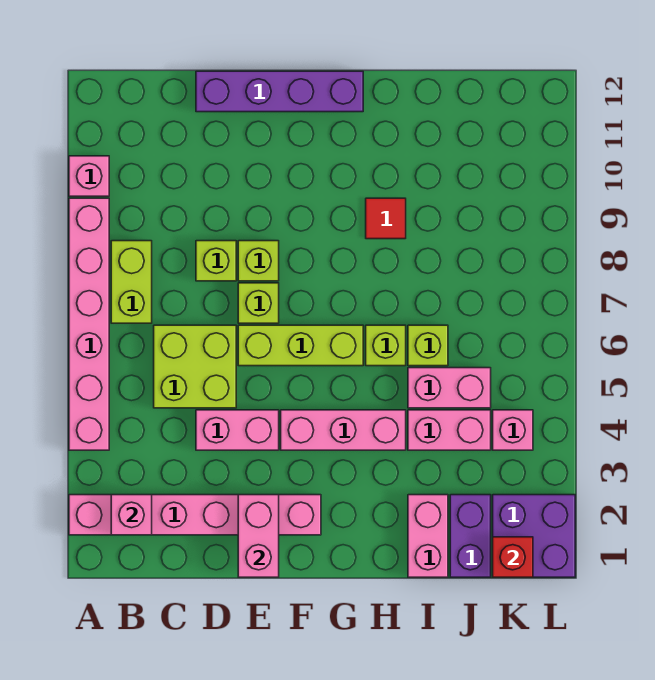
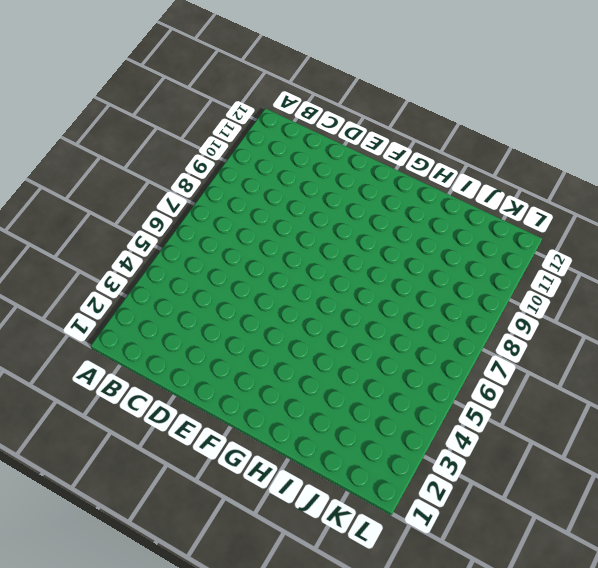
none -> pink brick A2:F2 level 1
none -> pink brick A4:A9 level 1
none -> pink brick A10 level 1

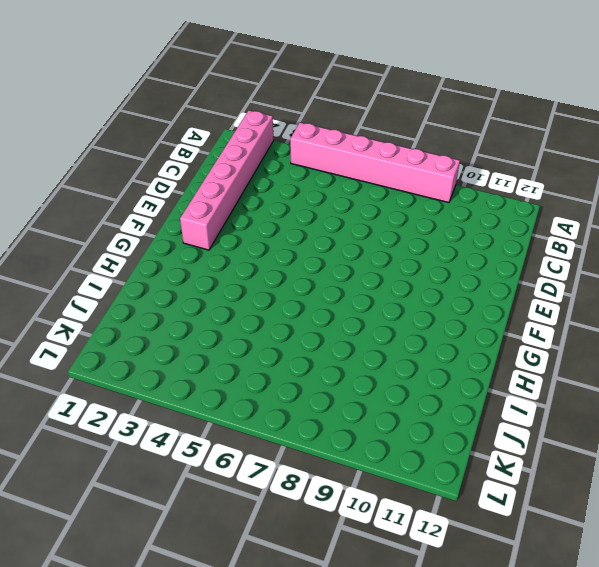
none -> pink brick A10 level 1
none -> lime brick B7:B8 level 1
none -> lime brick C5:D6 level 1

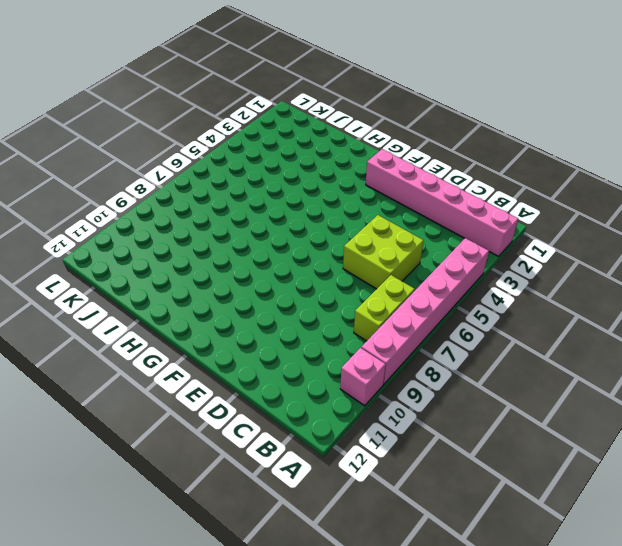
none -> pink brick D4:E4 level 1
none -> lime brick D8 level 1
none -> purple brick D12:G12 level 1

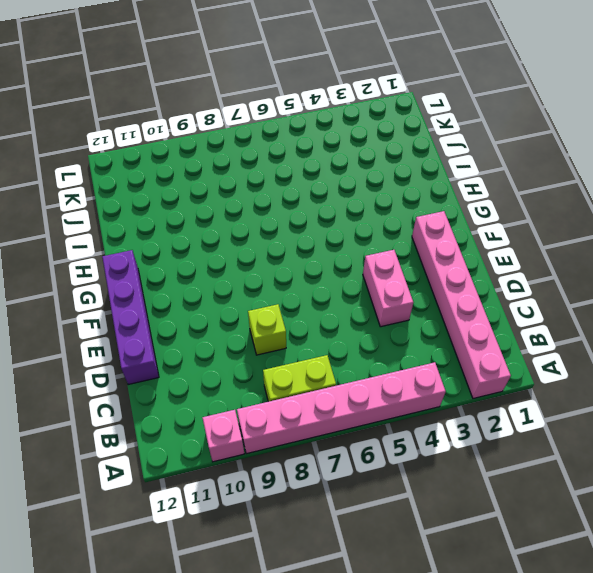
none -> lime brick C5:D6 level 1
none -> lime brick E6:G6 level 1
none -> lime brick E7 level 1

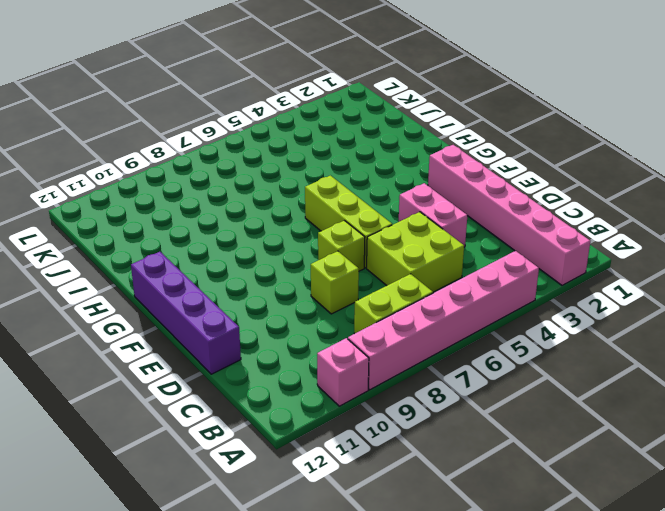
none -> lime brick E8 level 1
none -> pink brick F4:H4 level 1
none -> lime brick H6 level 1

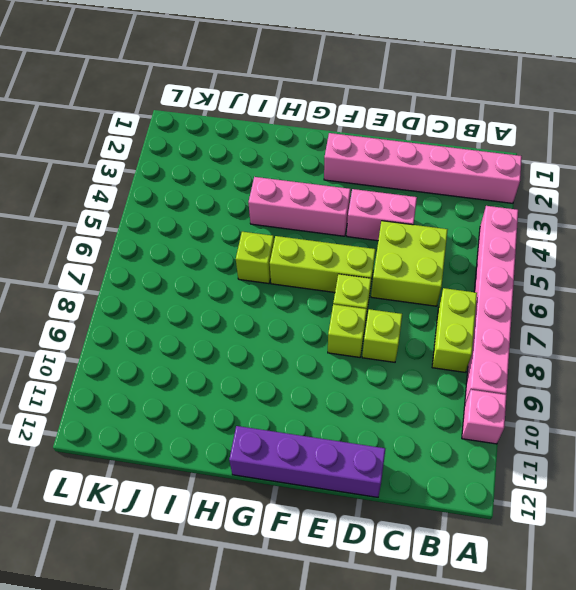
none -> red tile H9 level 1
none -> pink brick I1:I2 level 1
none -> pink brick I4:J4 level 1

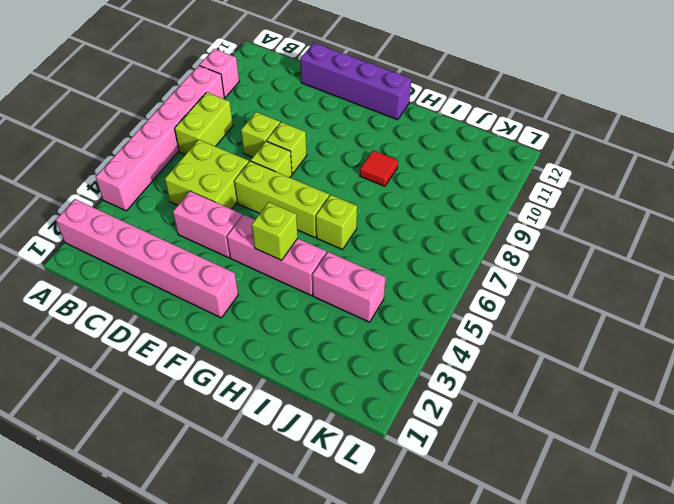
lime brick G4 level 2 -> lime brick I6 level 1
none -> pink brick I1:I2 level 1
none -> pink brick I5:J5 level 1
none -> purple brick J1:J2 level 1

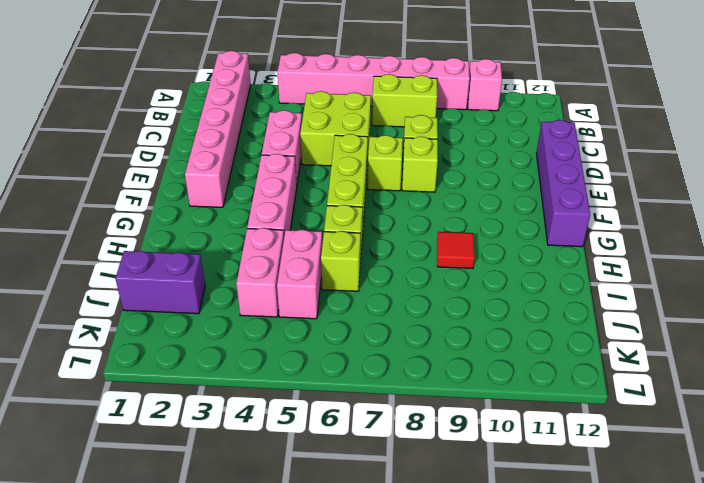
none -> pink brick I1:I2 level 1
none -> purple brick K1:L2 level 1
none -> pink brick K4 level 1

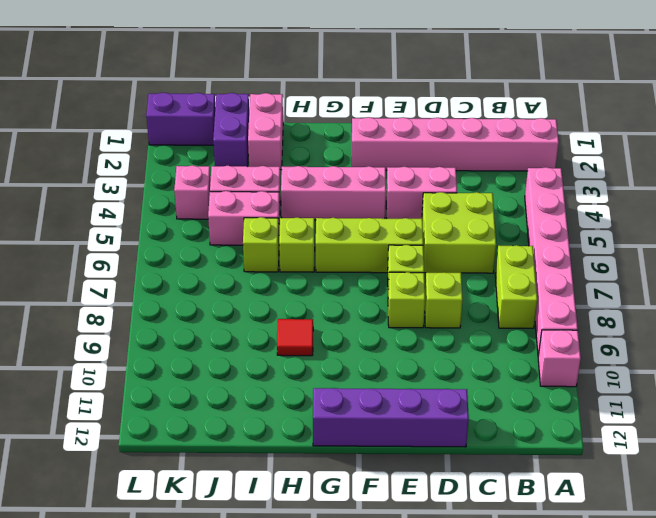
purple brick K1:L1 level 1 -> purple brick K1:L2 level 1
none -> pink brick B2 level 2
none -> pink brick E1:E2 level 2
none -> red brick K1 level 2

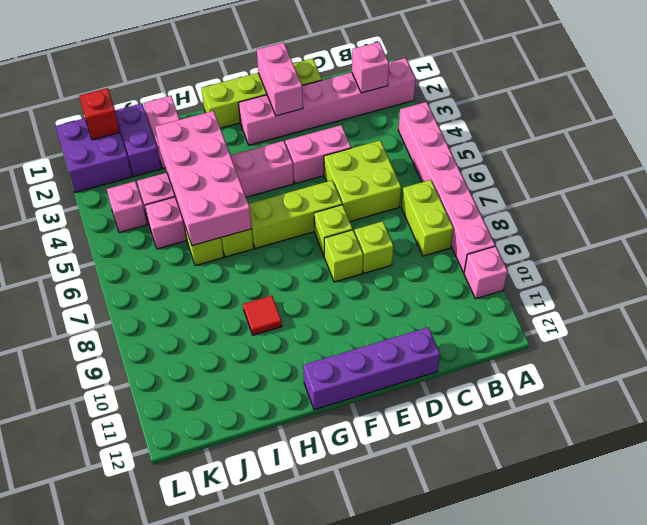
lime brick D1:G1 level 1 -> none
pink brick H3:I6 level 2 -> none

